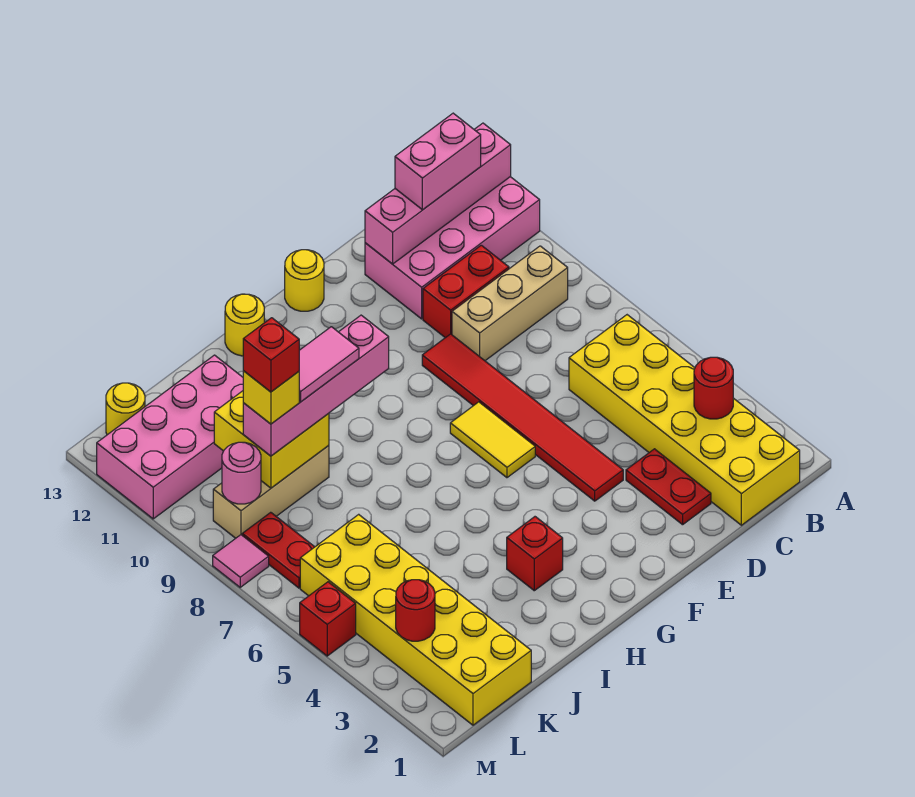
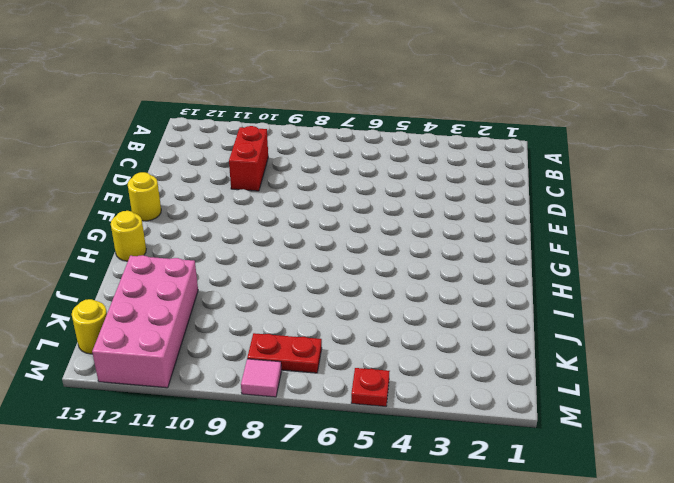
red plate M5 level 1 -> red brick M5 level 1
none -> pink brick A11:D12 level 1
none -> yellow brick B1:C6 level 1
none -> tan brick B9:D9 level 1

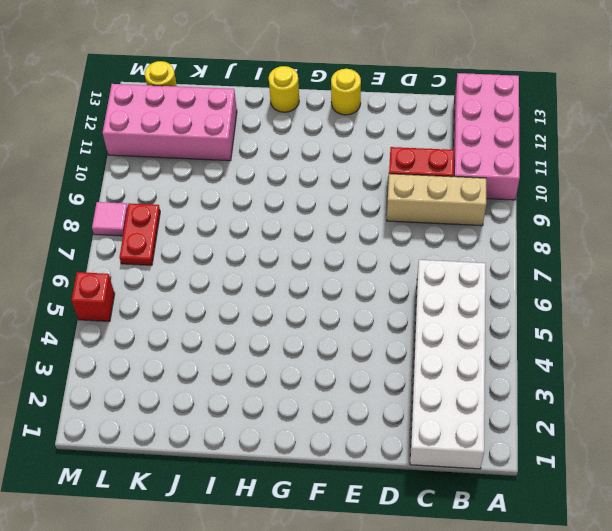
pink brick A10:B13 level 1 -> pink brick A11:D12 level 1
white brick B1:C6 level 1 -> yellow brick B1:C6 level 1
none -> red plate D2:D3 level 1
none -> red tile E4:E9 level 1
none -> yellow tile F6:F7 level 1

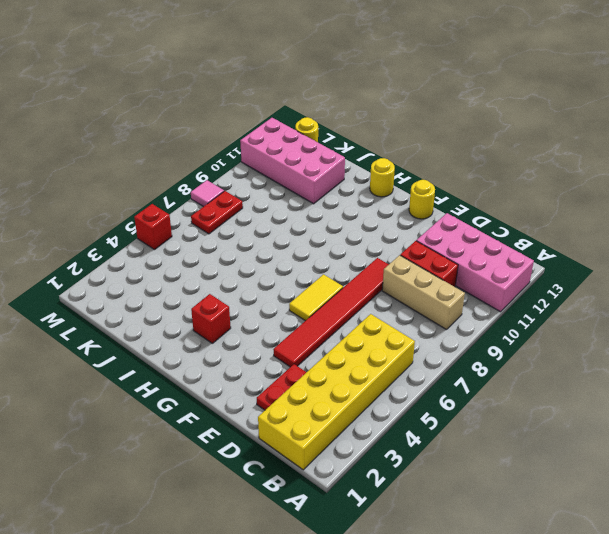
none -> tan brick J9:L9 level 1
none -> yellow brick K1:L6 level 1
none -> pink brick A12:D12 level 2

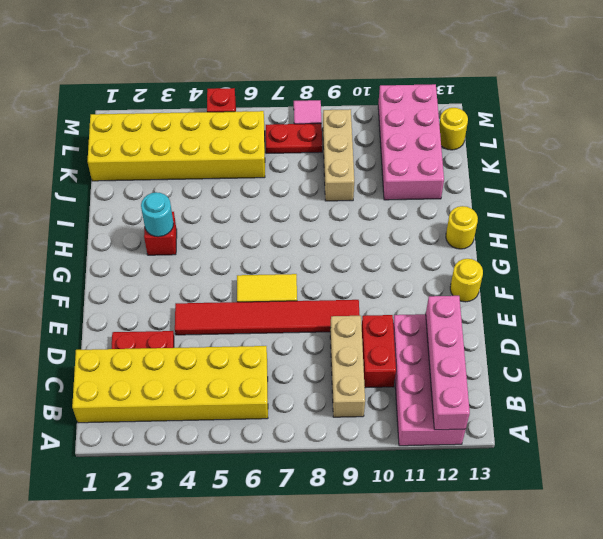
cyan round brick H3 level 2 -> none
none -> red round brick B3 level 2
none -> yellow brick J9:K10 level 2
none -> red round brick L3 level 2

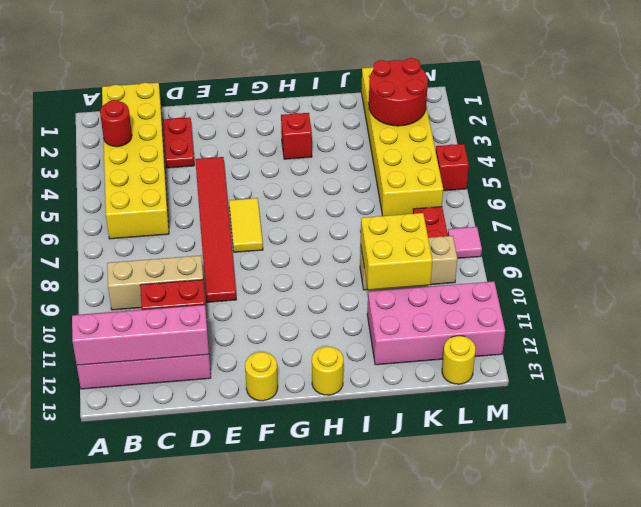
red round brick K2:L3 level 2 -> red round brick L3 level 2
none -> pink round brick L9 level 2
none -> pink brick B12:C12 level 3
none -> pink brick H9:K9 level 3

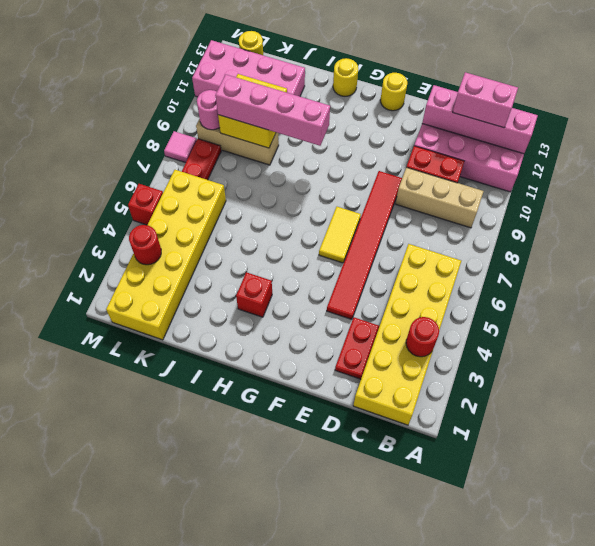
none -> pink tile I9:J9 level 4
none -> yellow brick K9 level 4
none -> red brick K9 level 5

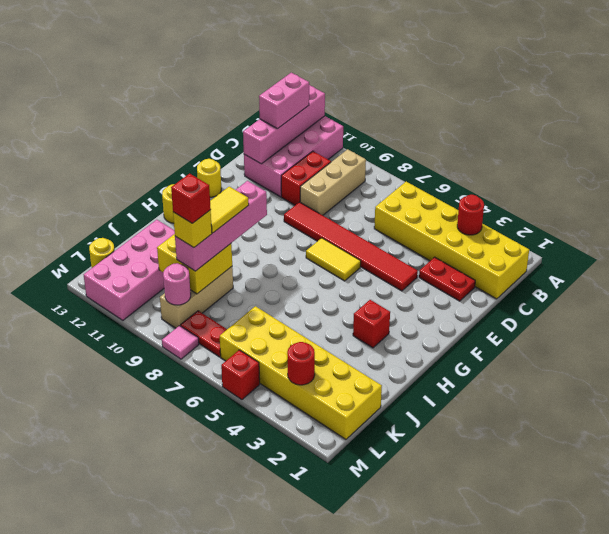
yellow tile I9:J9 level 4 -> pink tile I9:J9 level 4

